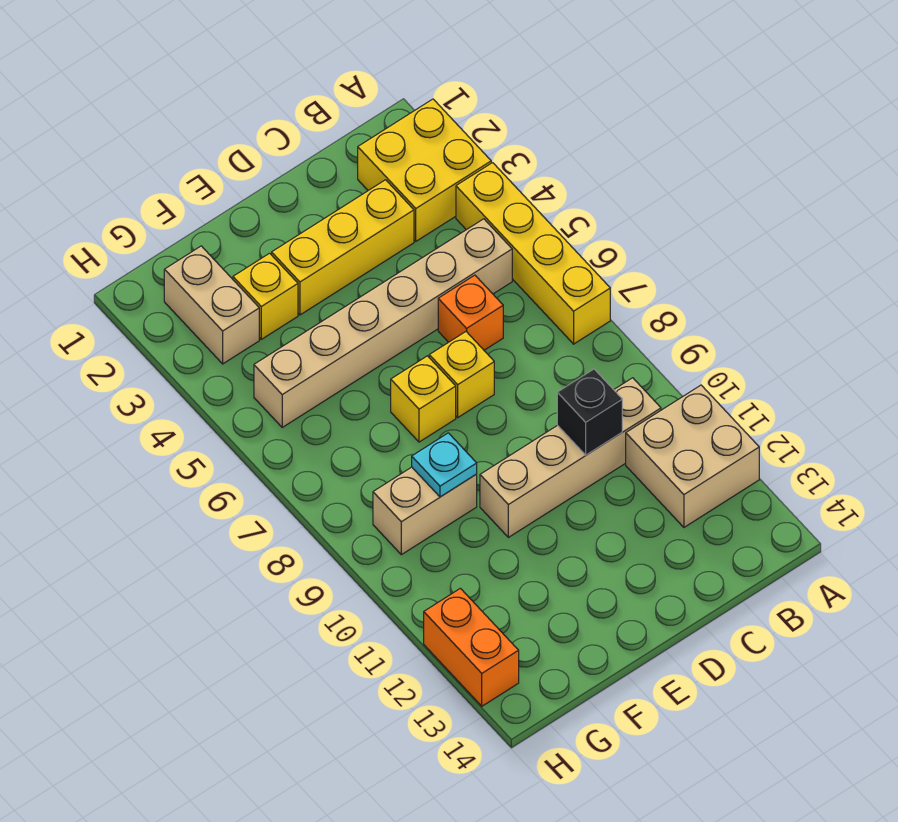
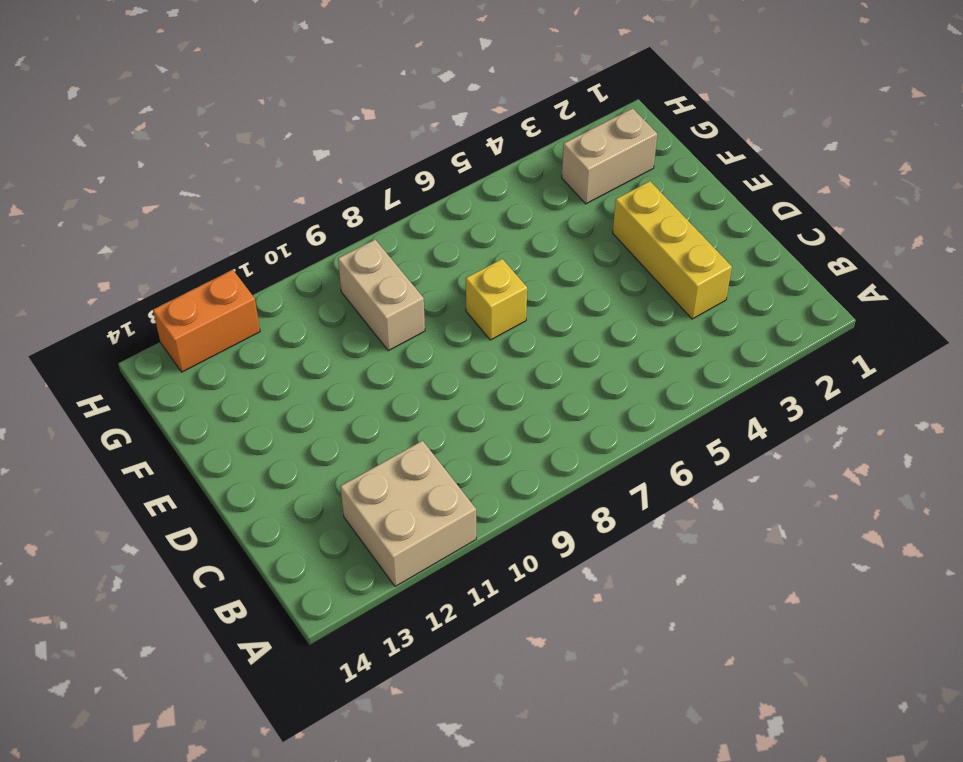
none -> yellow brick A2:B3 level 1
none -> yellow brick A4:A7 level 1
none -> tan brick B5:G5 level 1

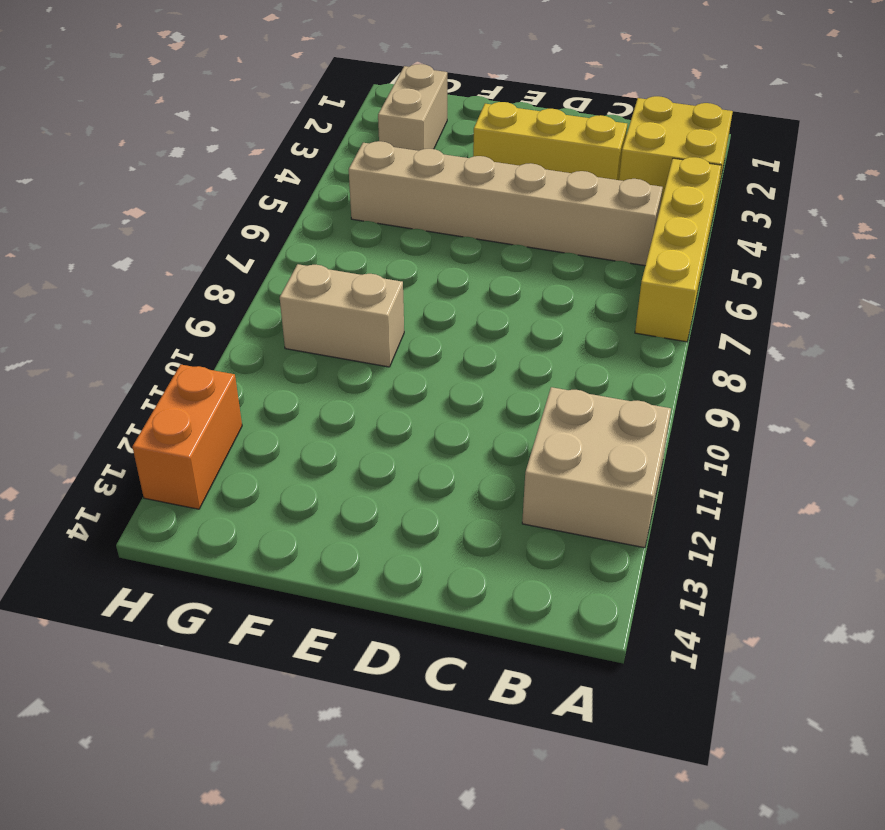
none -> tan brick B10:E10 level 1
none -> orange brick C6 level 1
none -> yellow brick D7 level 1

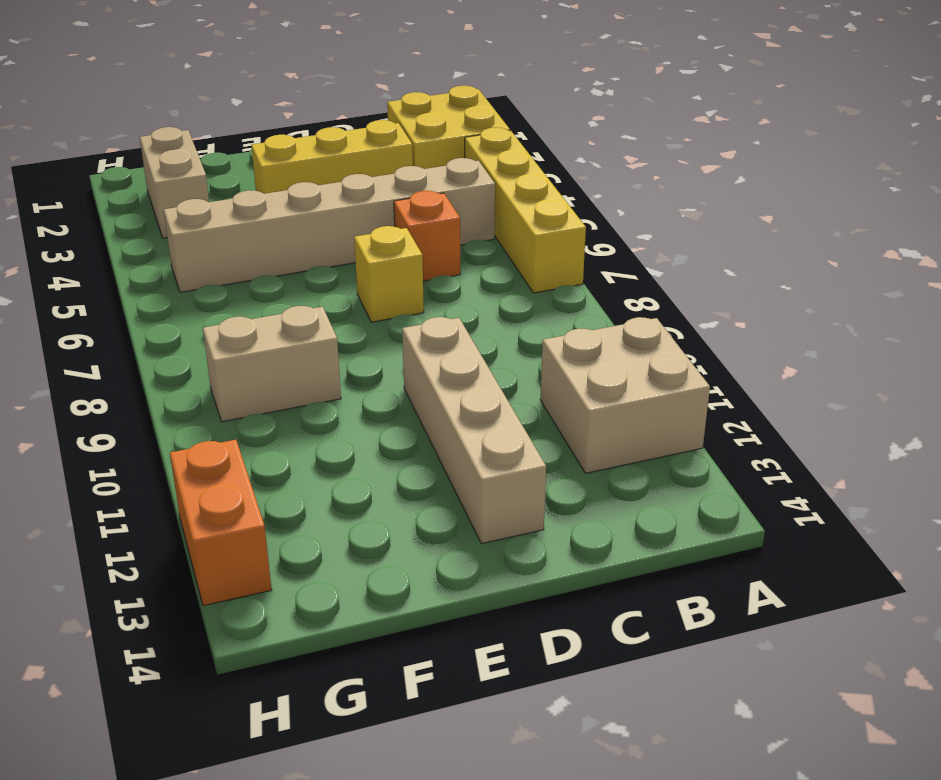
tan brick D10:D13 level 1 -> tan brick B10:E10 level 1
none -> yellow brick E7 level 1
none -> yellow brick F3 level 1
none -> black brick C10 level 2

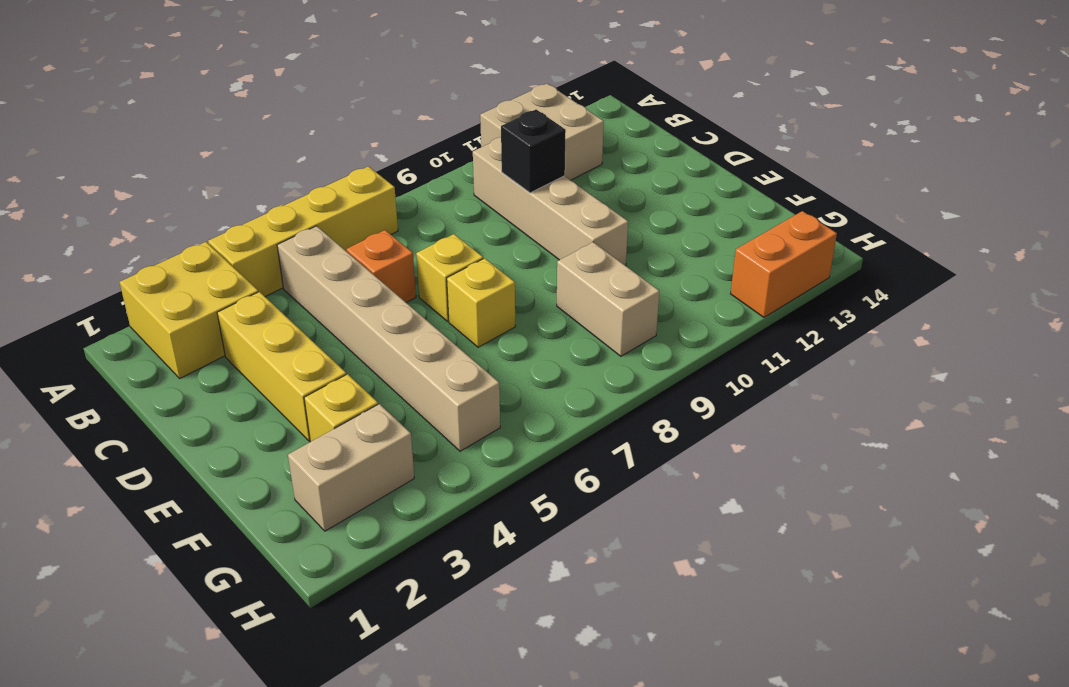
none -> cyan plate F9 level 2

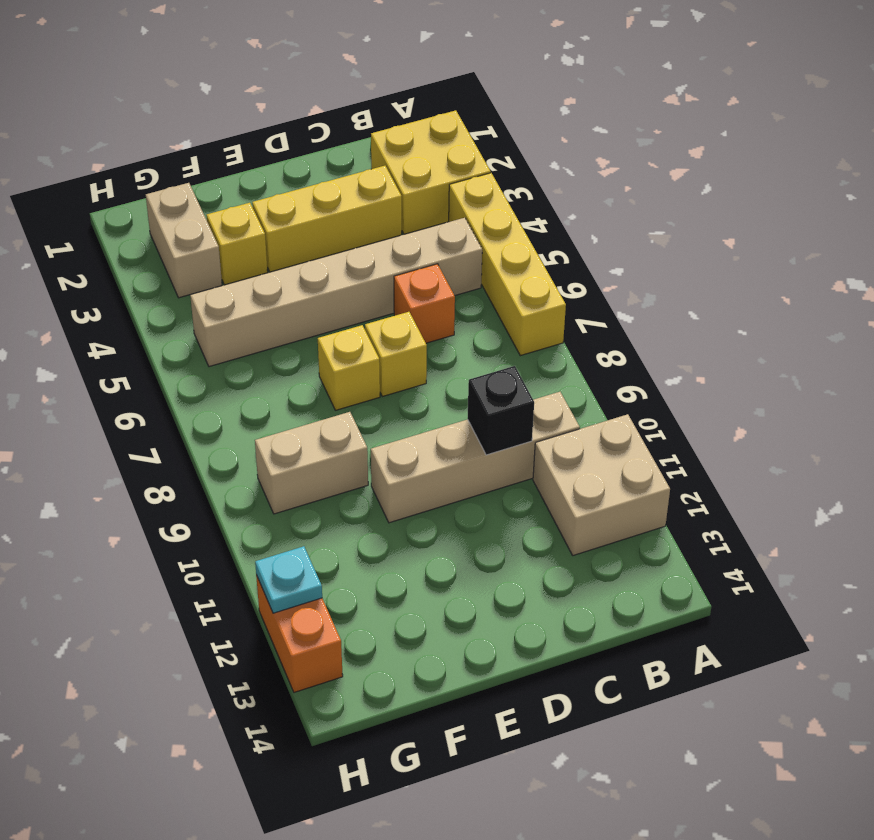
cyan plate H12 level 2 -> cyan plate F9 level 2

